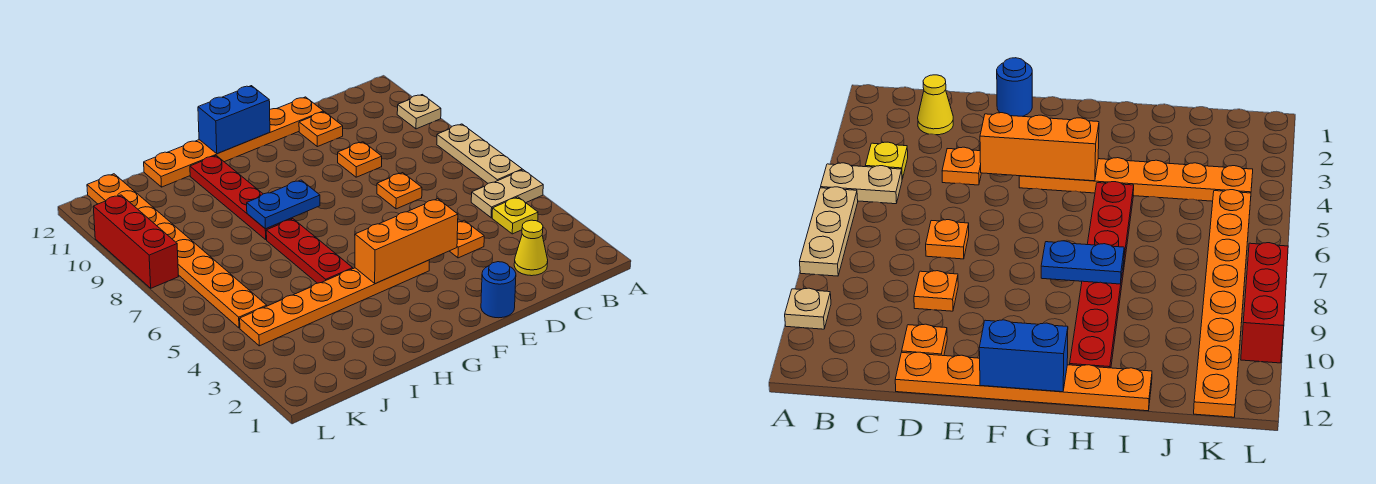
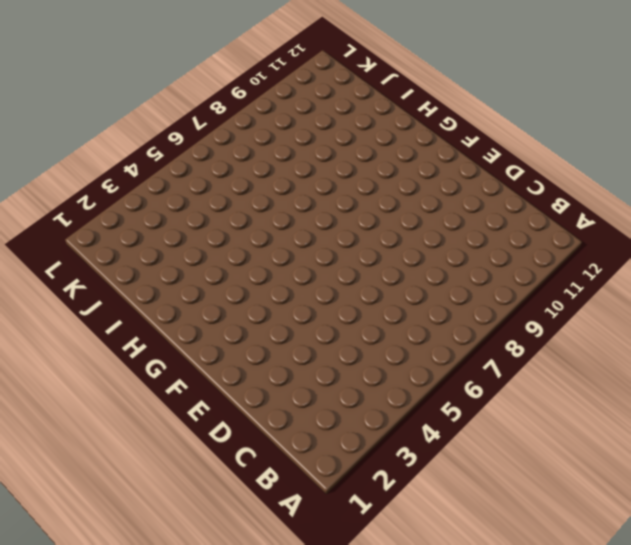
none -> tan plate A5:B5 level 1
none -> tan plate A6:A8 level 1
none -> tan plate A10 level 1

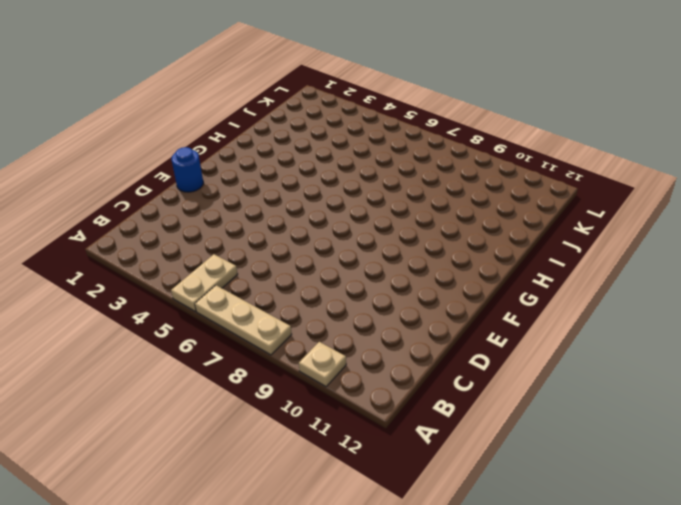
none -> yellow plate B4 level 1
none -> yellow cone C2 level 1
none -> orange plate D4 level 1

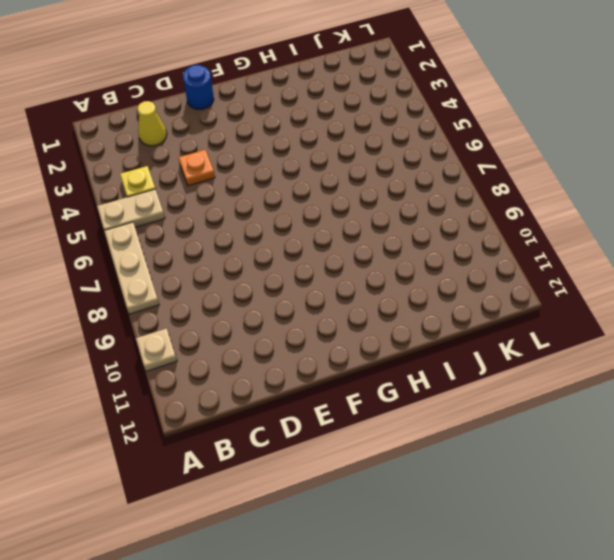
none -> orange plate D7 level 1
none -> orange plate D9 level 1
none -> orange plate D11 level 1

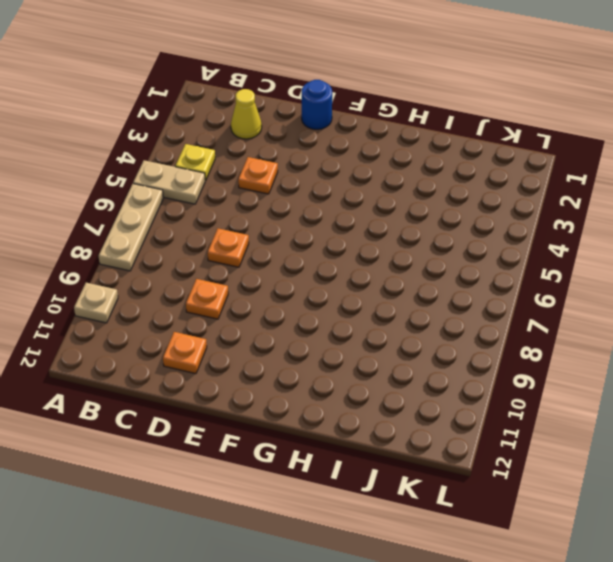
none -> orange plate D12:I12 level 1
none -> orange plate F4:K4 level 1
none -> red plate H5:H7 level 1

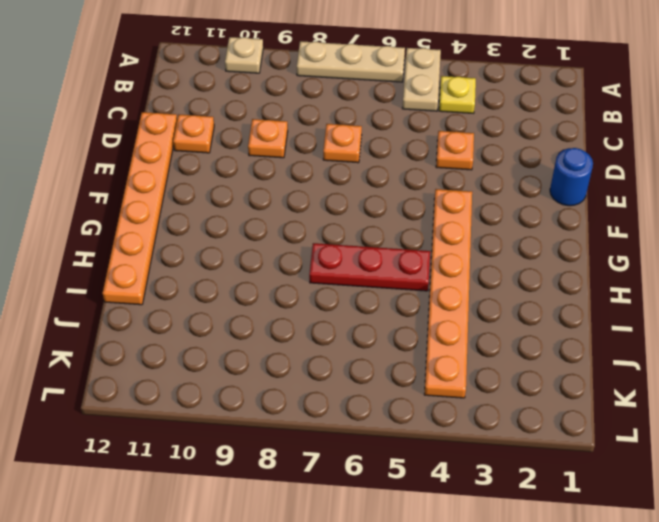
none -> yellow cone C2 level 1
none -> red plate H8:H11 level 1
none -> orange plate K5:K12 level 1

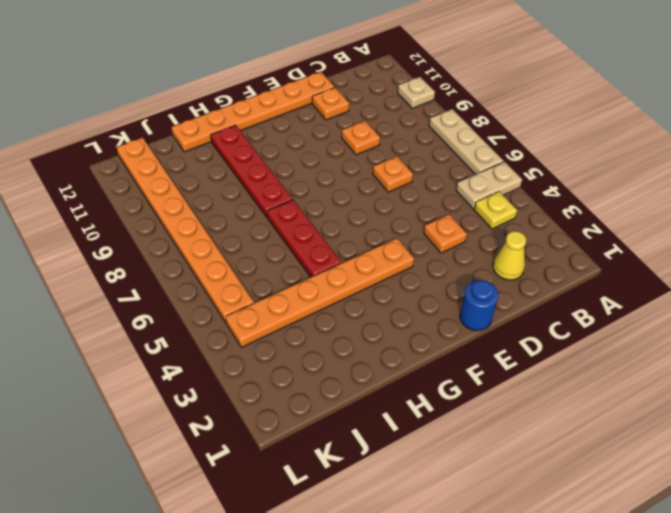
none -> red brick L8:L10 level 1
none -> orange brick E4:G4 level 2
none -> blue brick F12:G12 level 2

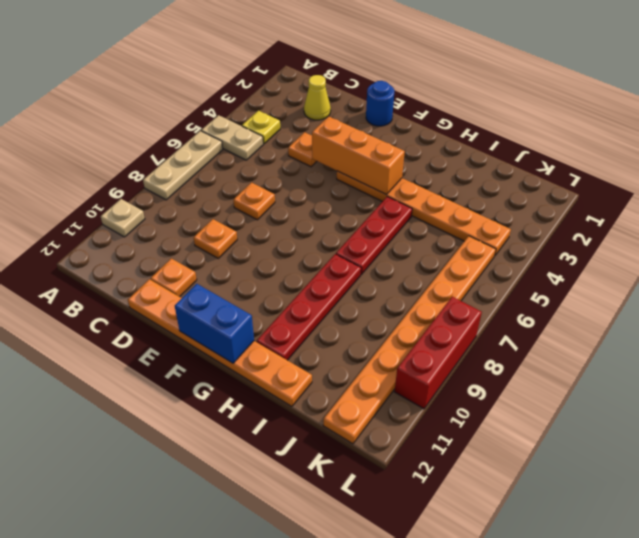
none -> blue plate G8:H8 level 2

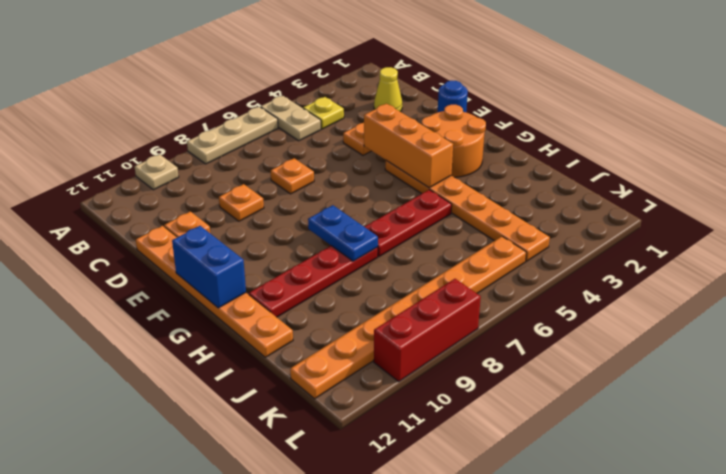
orange round brick F2:G3 level 1 -> none

